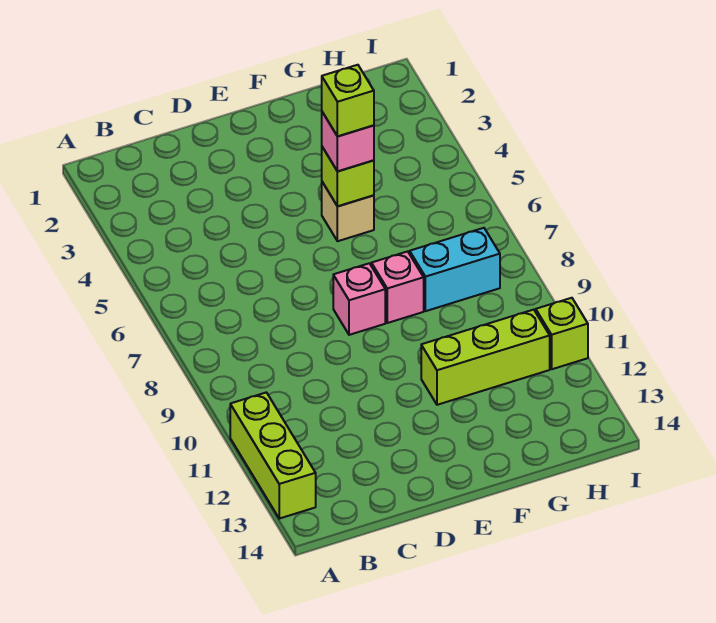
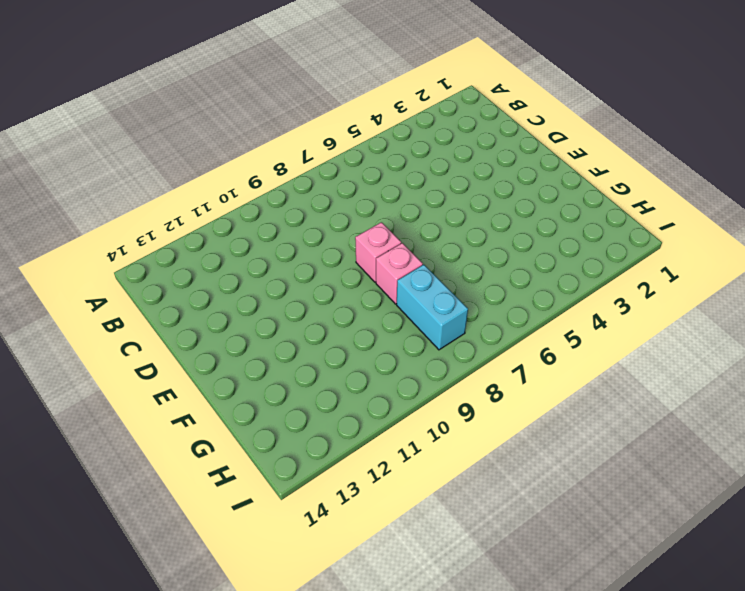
none -> lime brick A11:A13 level 1
none -> tan brick F5 level 1

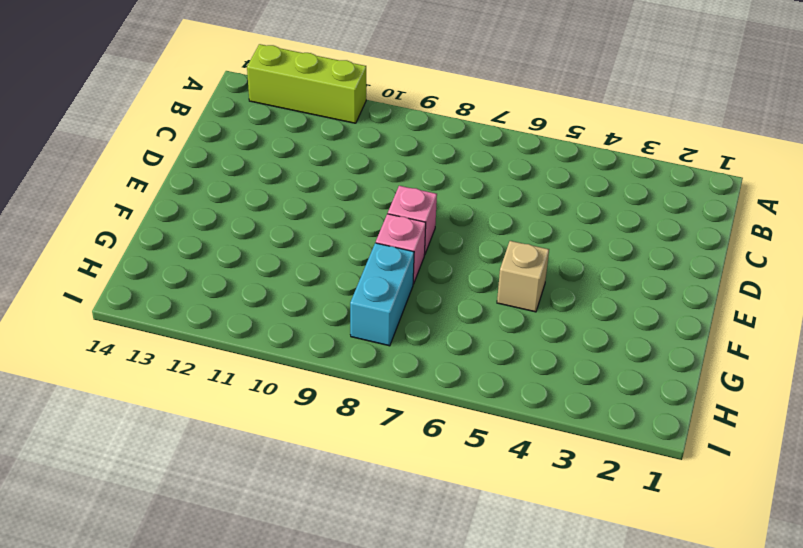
none -> lime brick F11:H11 level 1
none -> lime brick I11 level 1

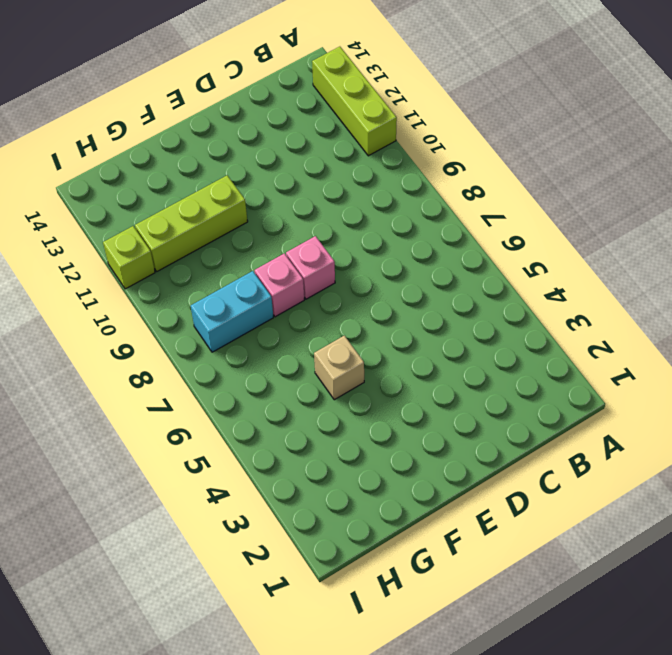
none -> lime brick F5 level 2
none -> pink brick F5 level 3

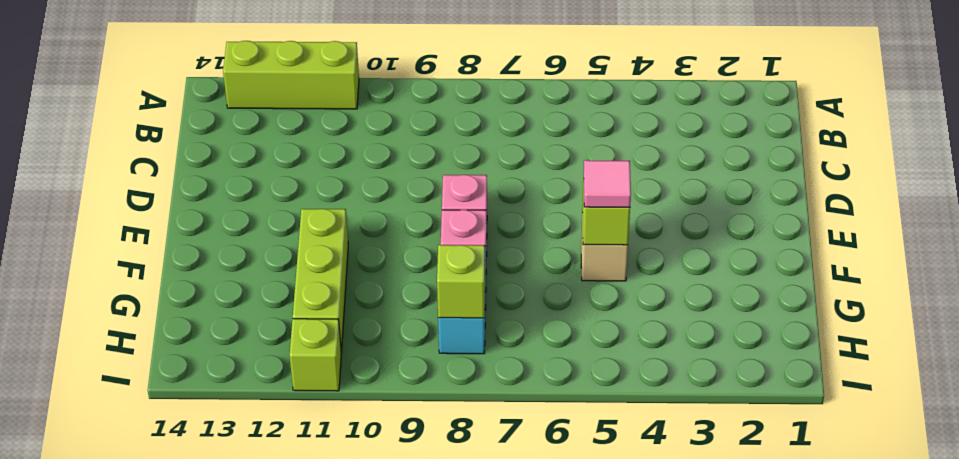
pink tile F5 level 3 -> pink brick F5 level 3
lime brick H8 level 2 -> lime brick F5 level 4

